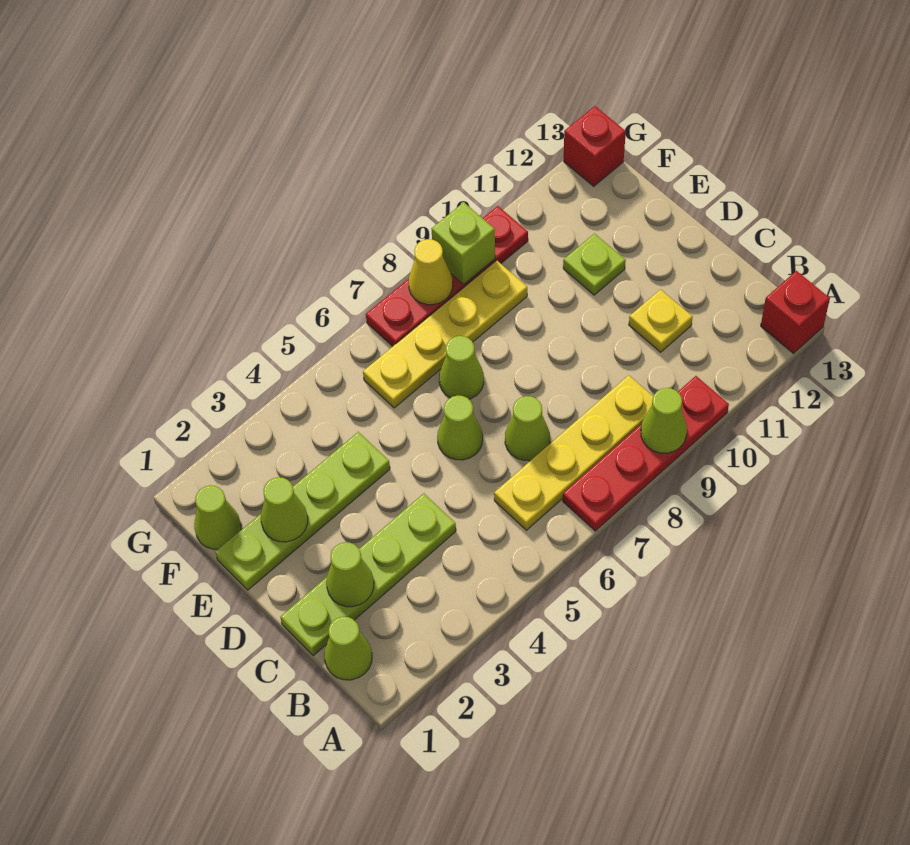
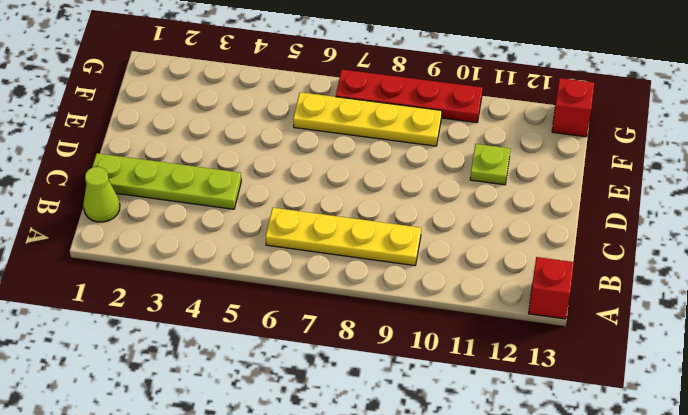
none -> red plate A7:A10 level 1
none -> lime cone C7 level 1
none -> yellow plate C11 level 1

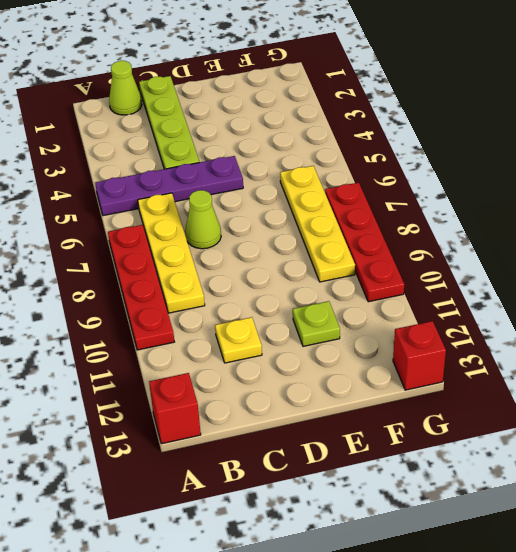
purple plate A5:D5 level 1 -> none
none -> lime cone D6 level 1
none -> lime plate E1:E4 level 1
none -> lime cone E7 level 1

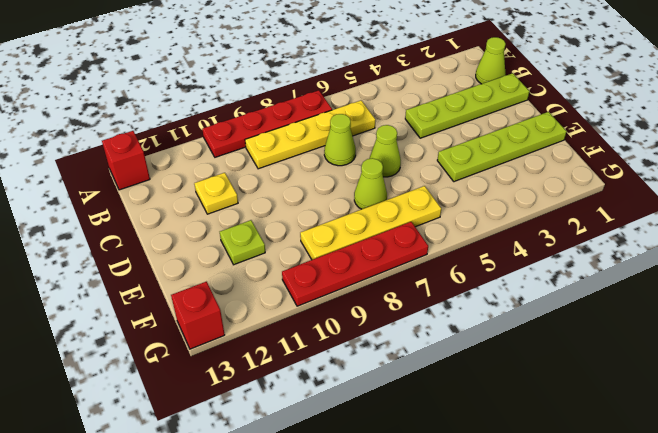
none -> lime cone F1 level 1
none -> lime cone A9 level 2
none -> lime cone C2 level 2

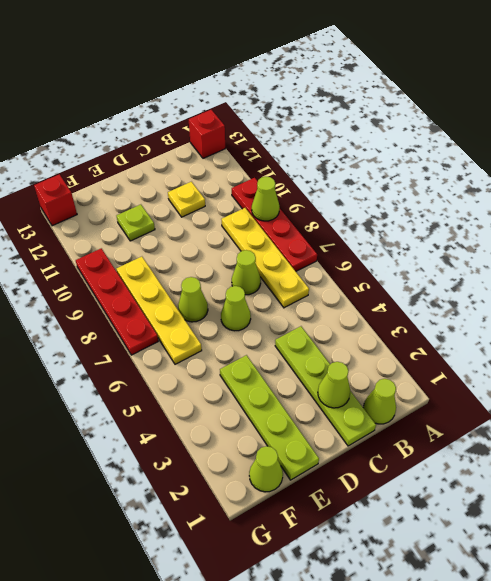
none -> lime cone E2 level 2
none -> yellow cone G8 level 2
none -> lime brick G9 level 2

